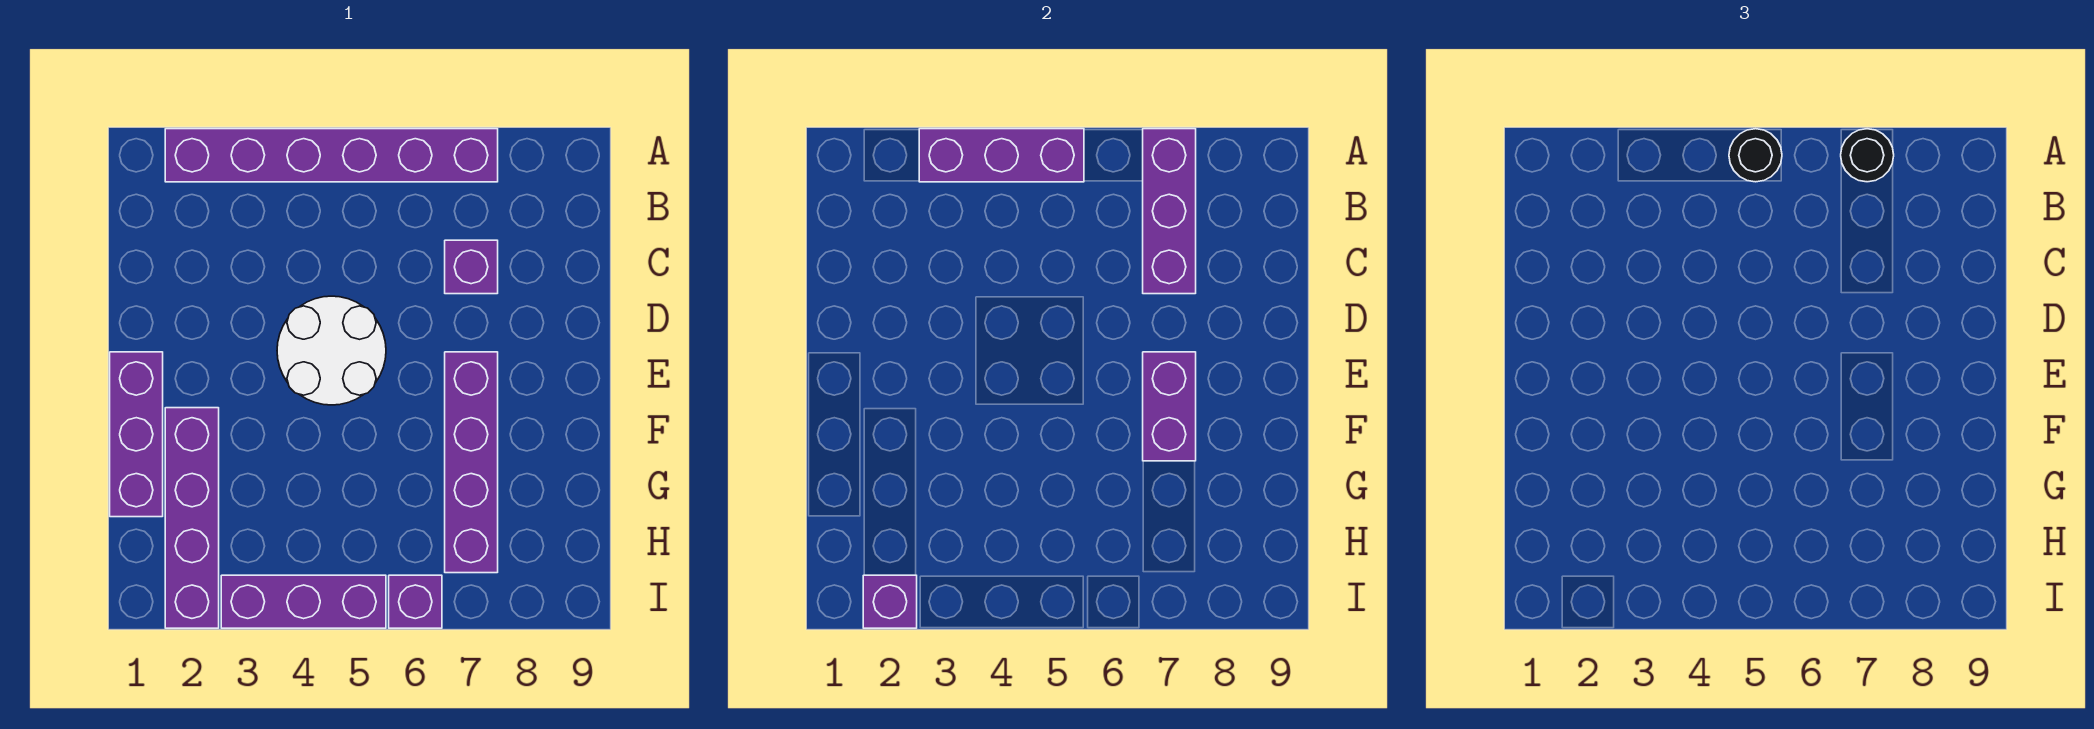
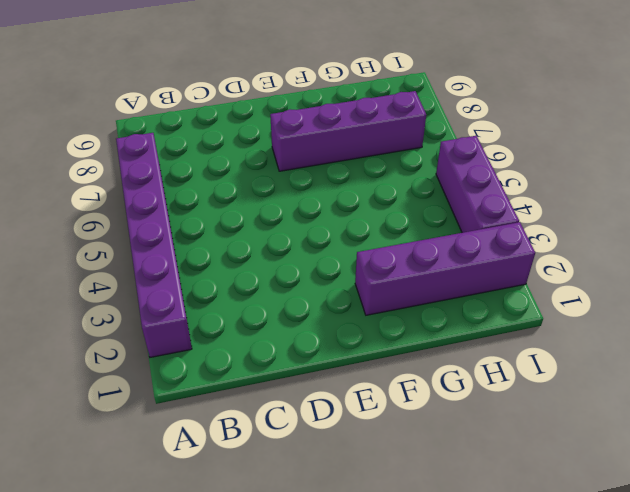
none -> purple brick C7 level 1
none -> white round brick D4:E5 level 1
none -> purple brick E1:G1 level 1

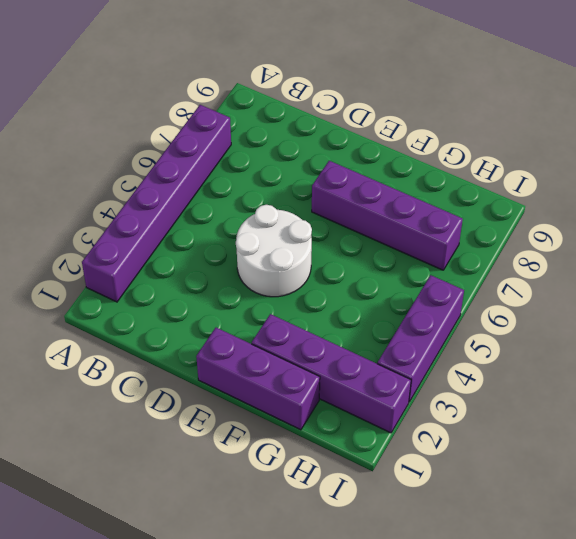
none -> purple brick C7 level 1
none -> purple brick I6 level 1
none -> purple brick A3:A5 level 2

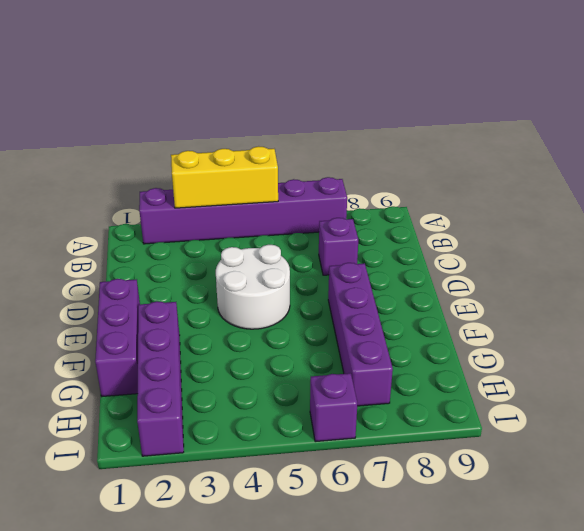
yellow brick A3:A5 level 2 -> purple brick A3:A5 level 2
none -> purple brick I3:I5 level 1
none -> purple brick A7:C7 level 2
none -> purple brick E7:F7 level 2

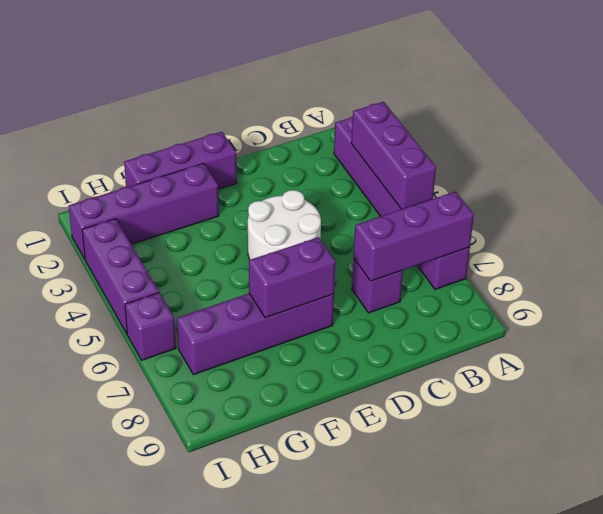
none -> purple brick I2 level 2
none -> black round brick A5 level 3
none -> black round brick A7 level 3

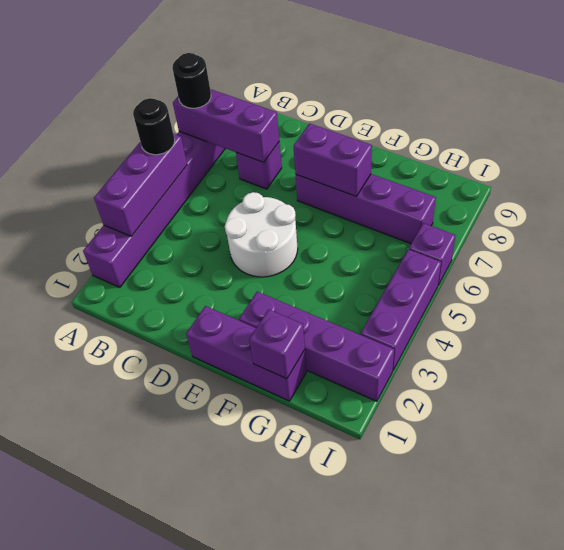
purple brick G1 level 2 -> purple brick I2 level 2

